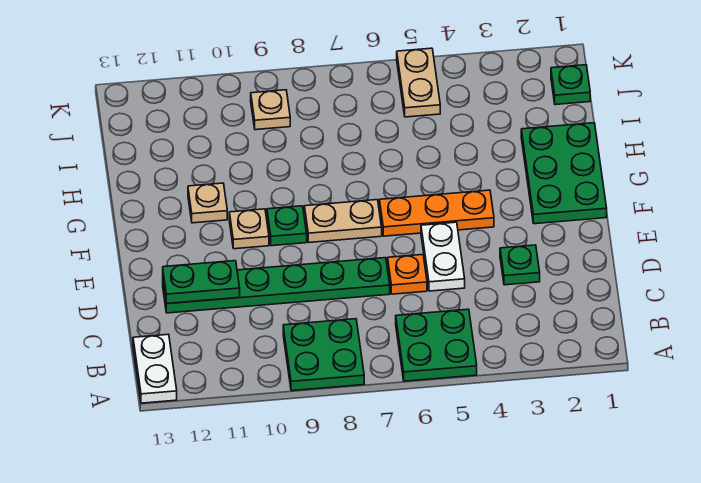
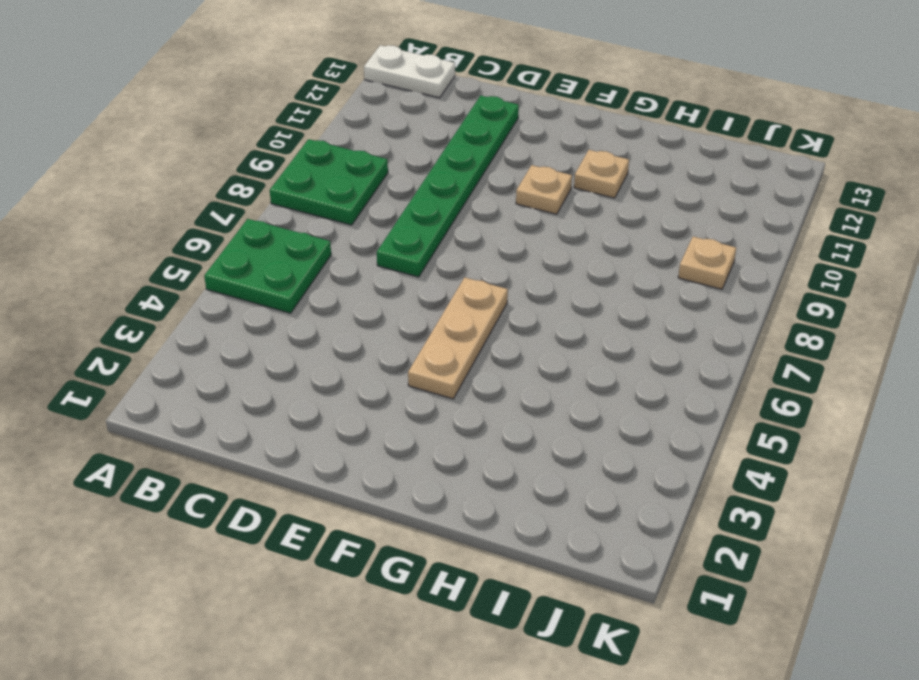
tan plate F4:F6 level 1 -> orange plate F4:F6 level 1
none -> green plate D3 level 1
none -> white plate D5:E5 level 1
none -> orange plate D6 level 1

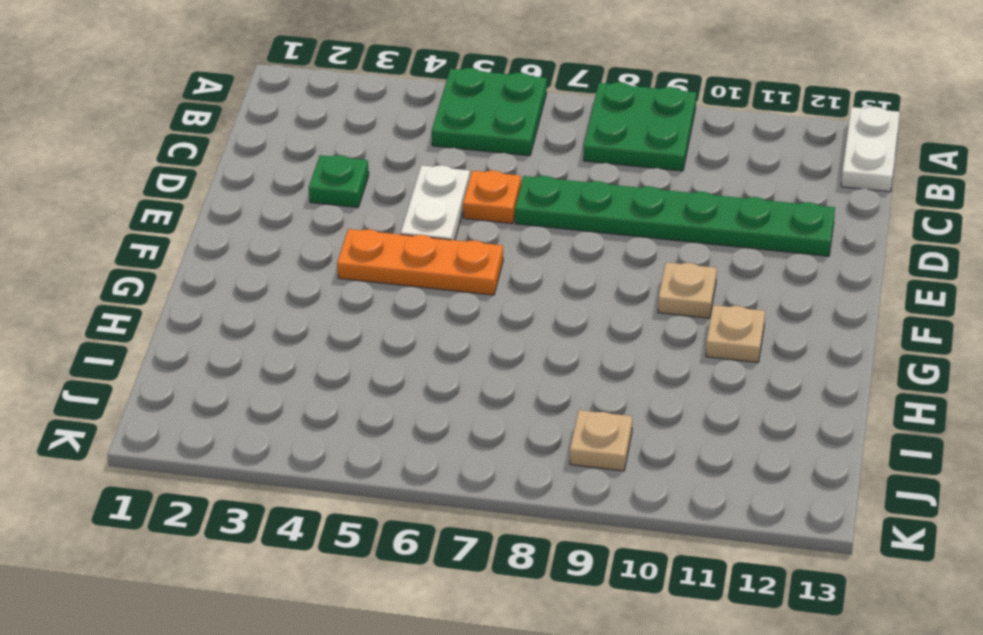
none -> green plate F1:H2 level 1
none -> tan plate F7:F8 level 1
none -> green plate F9 level 1

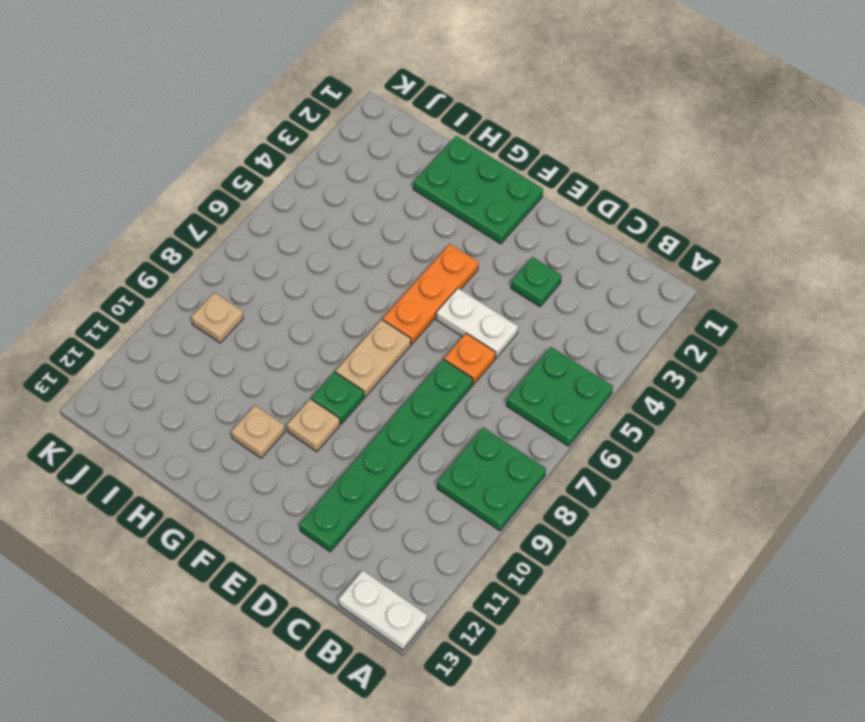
none -> green plate J1 level 1
none -> tan plate J5:K5 level 1
none -> green plate D11:D12 level 2

